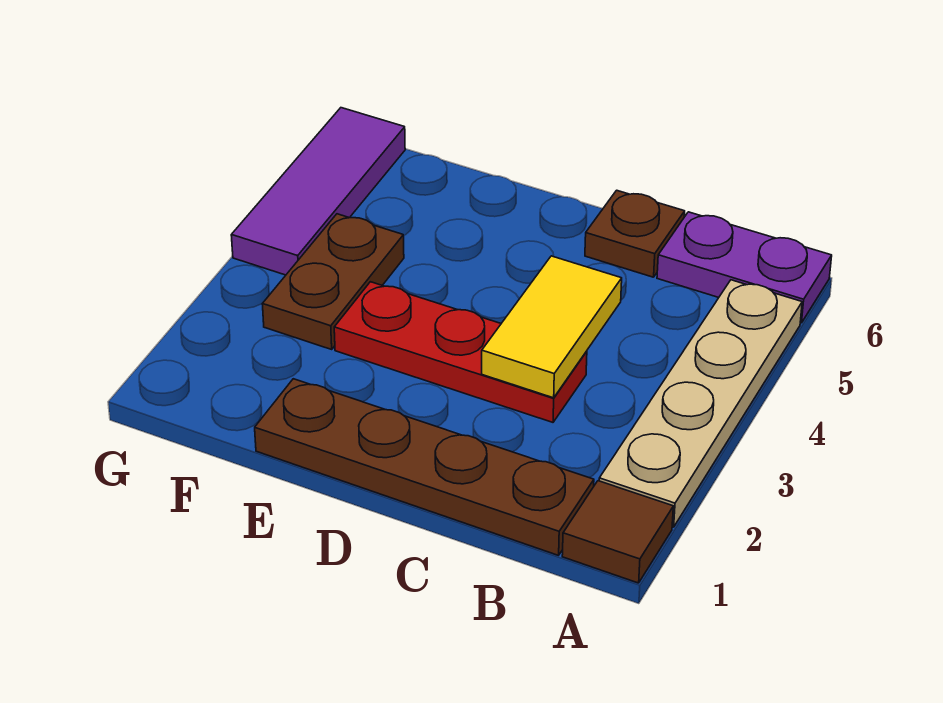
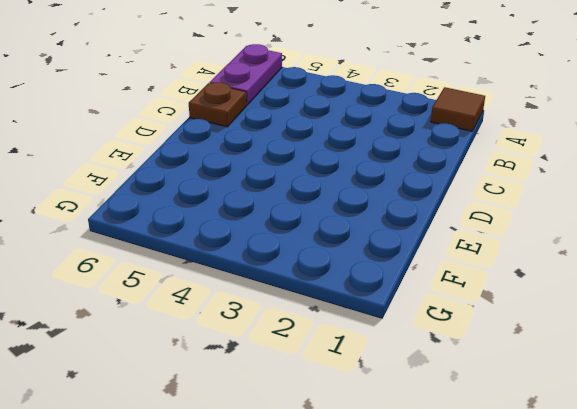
none -> tan plate A2:A5 level 1
none -> brown plate B1:E1 level 1

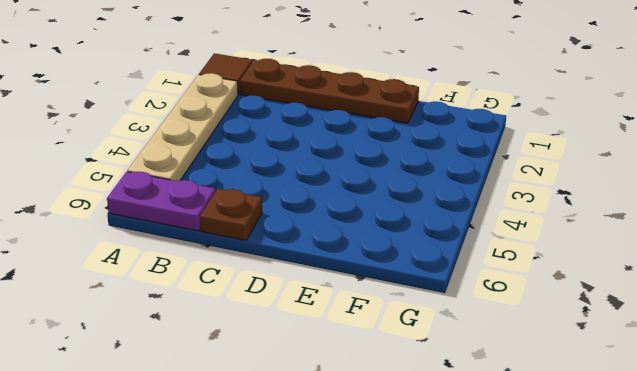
none -> red plate C3:E3 level 1
none -> brown plate F3:F4 level 1

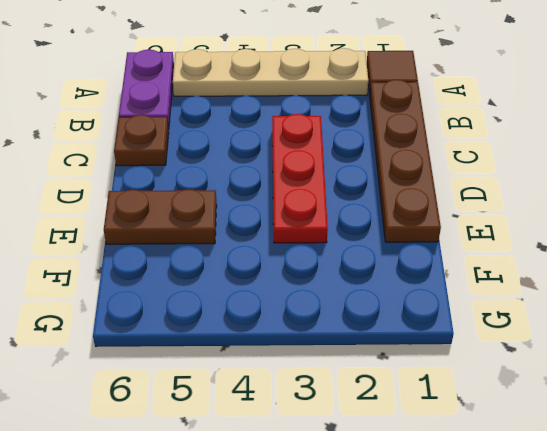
brown plate E5:E6 level 1 -> brown plate F3:F4 level 1
none -> purple tile G4:G6 level 1
none -> yellow tile C3:C4 level 2

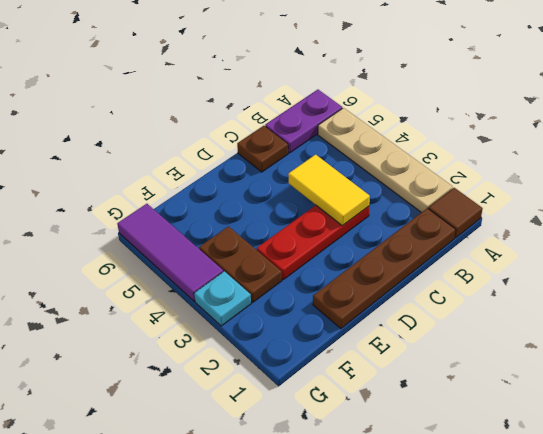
cyan plate G3 level 1 -> none

